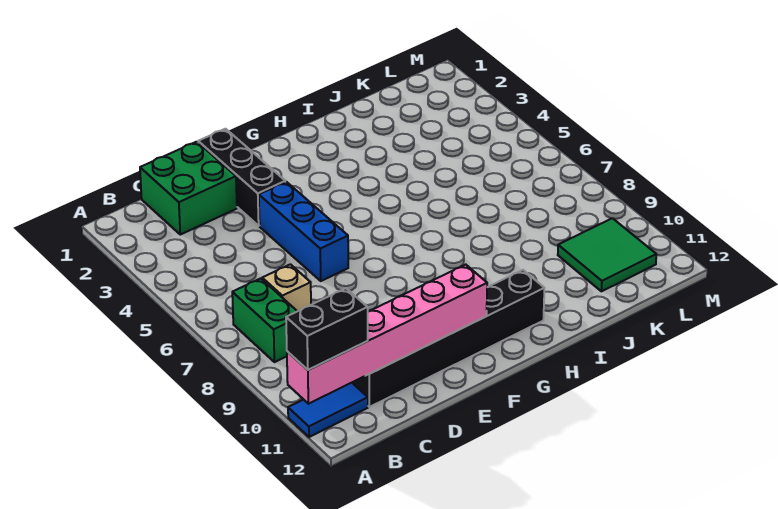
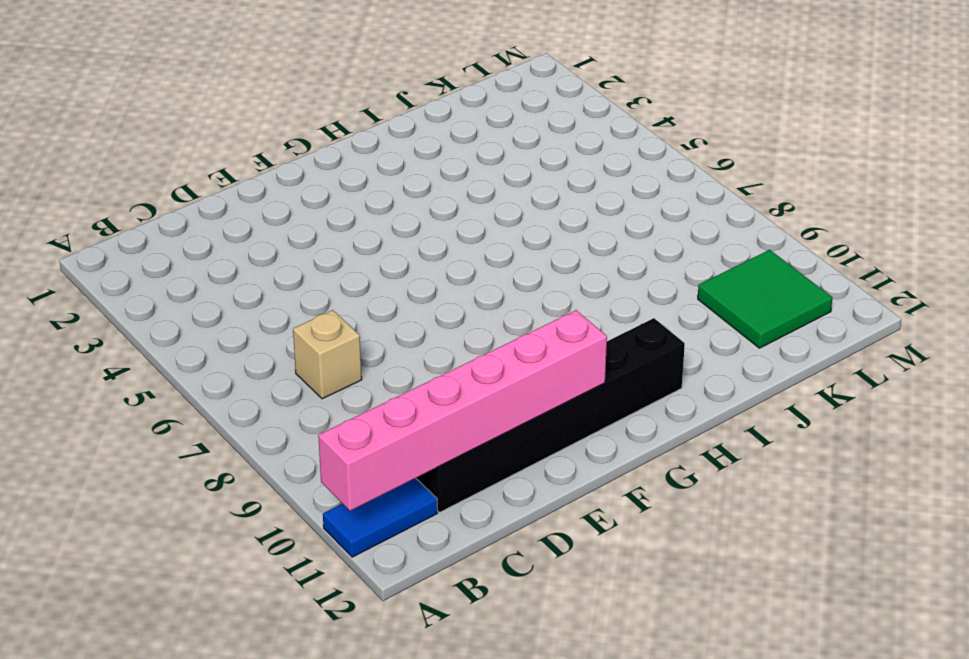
none -> green brick B7:B8 level 1
none -> green brick C1:D2 level 1

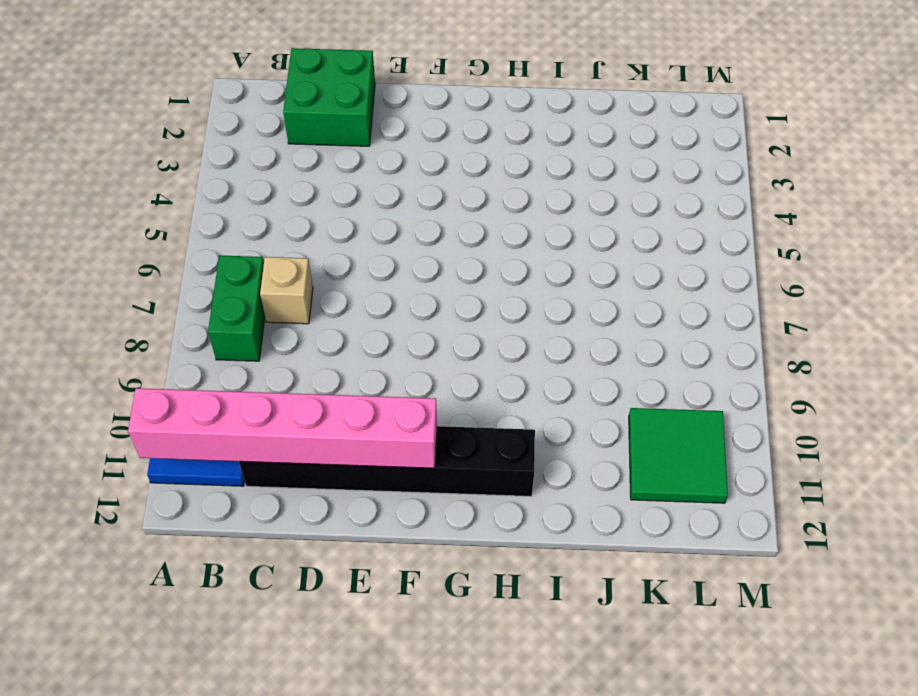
none -> black brick E1:E3 level 1
none -> blue brick E4:E6 level 1

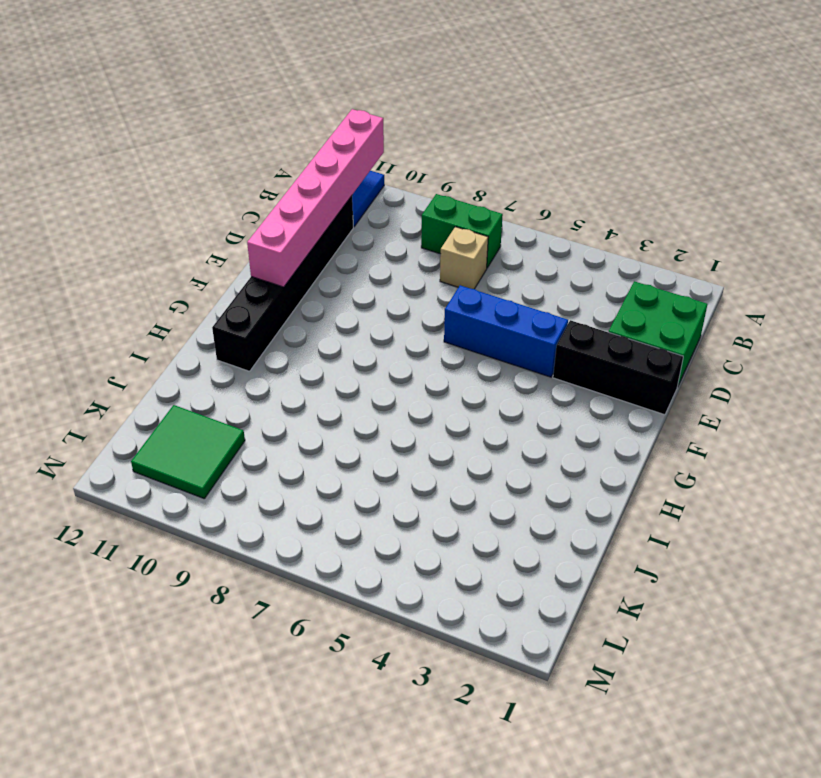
none -> black brick A11:B11 level 3

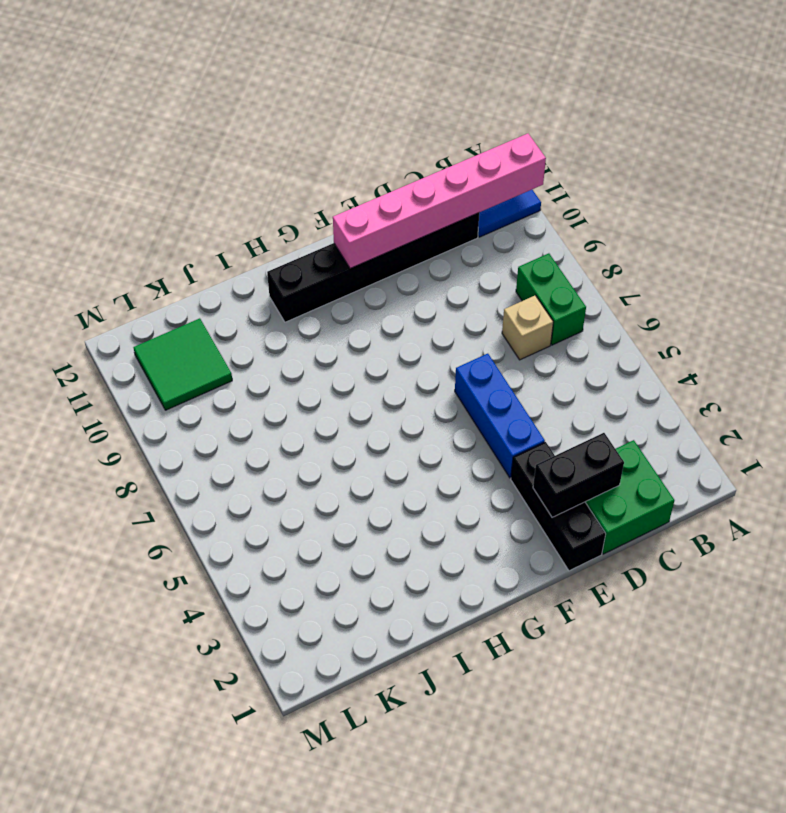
black brick D2:E2 level 2 -> black brick A11:B11 level 3

